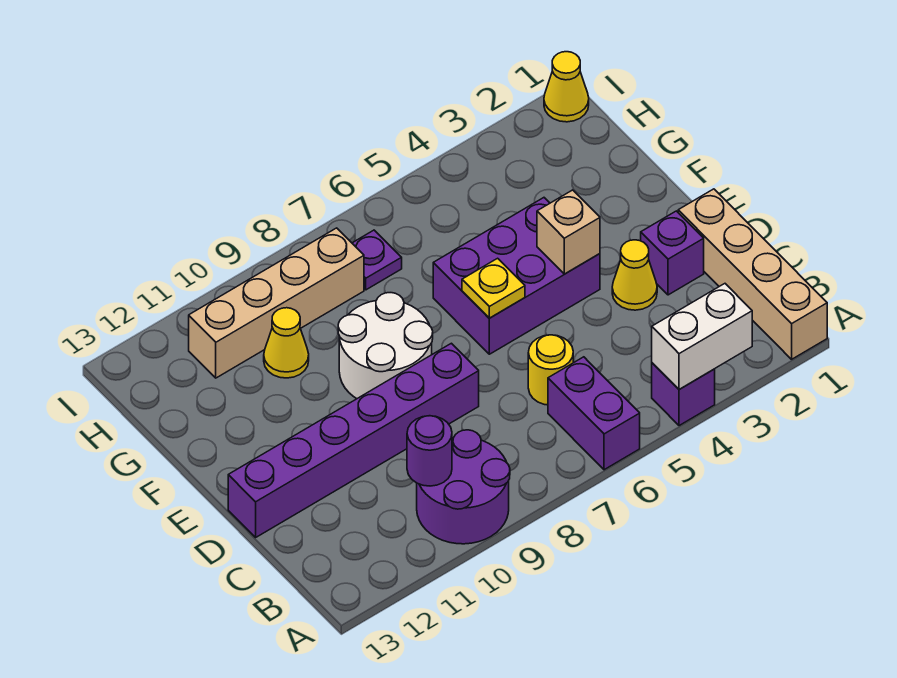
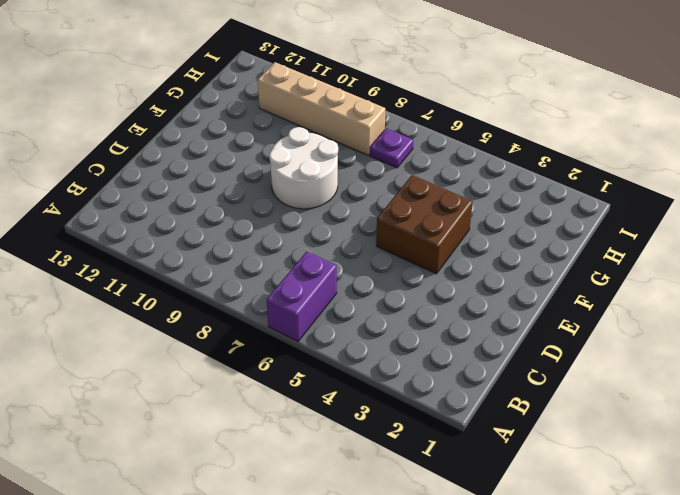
brown brick E4:F5 level 1 -> purple brick E4:F6 level 1
none -> tan brick A1:D1 level 1
none -> purple brick A4 level 1
none -> purple round brick A9:B10 level 1

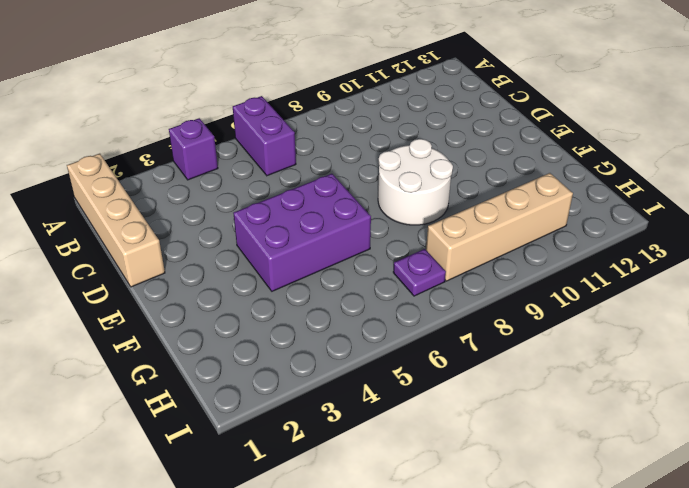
none -> purple round brick A9:B10 level 1
none -> yellow round brick C6 level 1
none -> purple brick D2 level 1

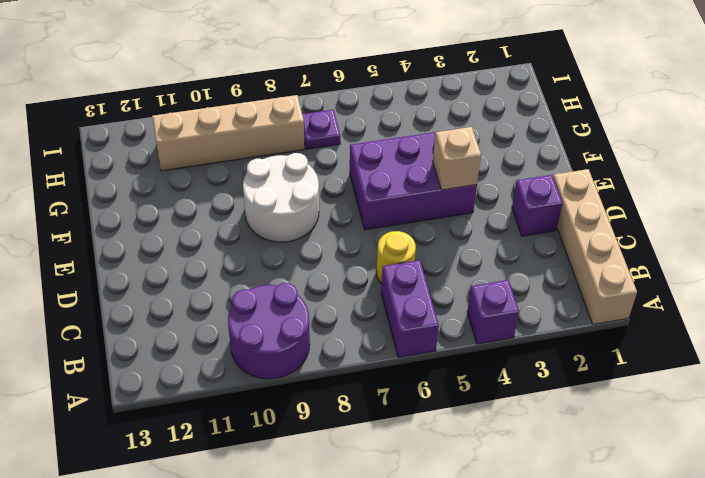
none -> yellow cone D3 level 1
none -> purple brick D8:D13 level 1
none -> yellow cone G10 level 1

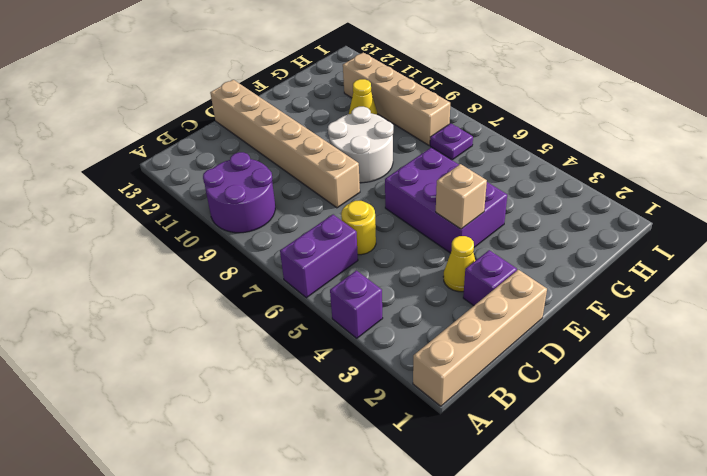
tan brick D8:D13 level 1 -> purple brick D8:D13 level 1
none -> yellow cone I1 level 1
none -> white brick A3:A4 level 2
none -> purple round brick B10 level 2

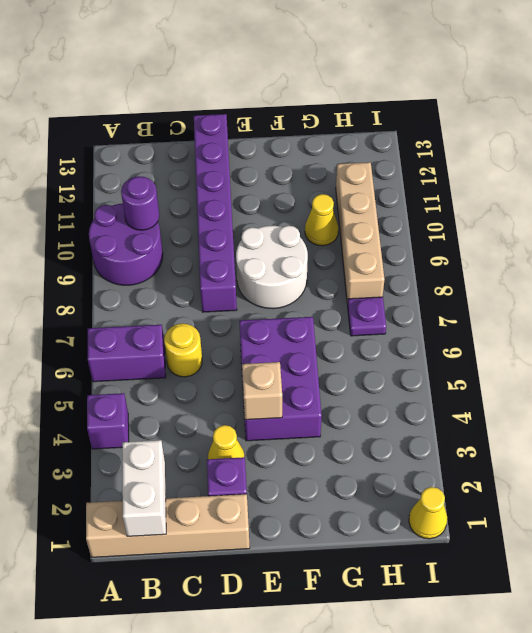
white brick B1:B2 level 2 -> white brick A3:A4 level 2
none -> yellow plate E6 level 2

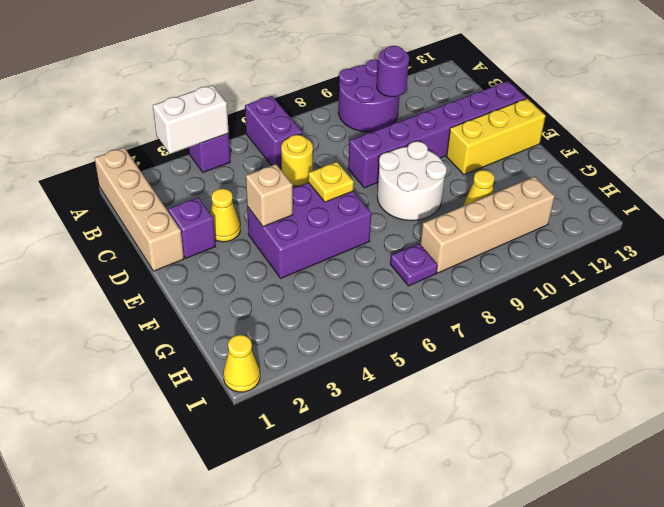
yellow brick E11:E13 level 1 -> none

